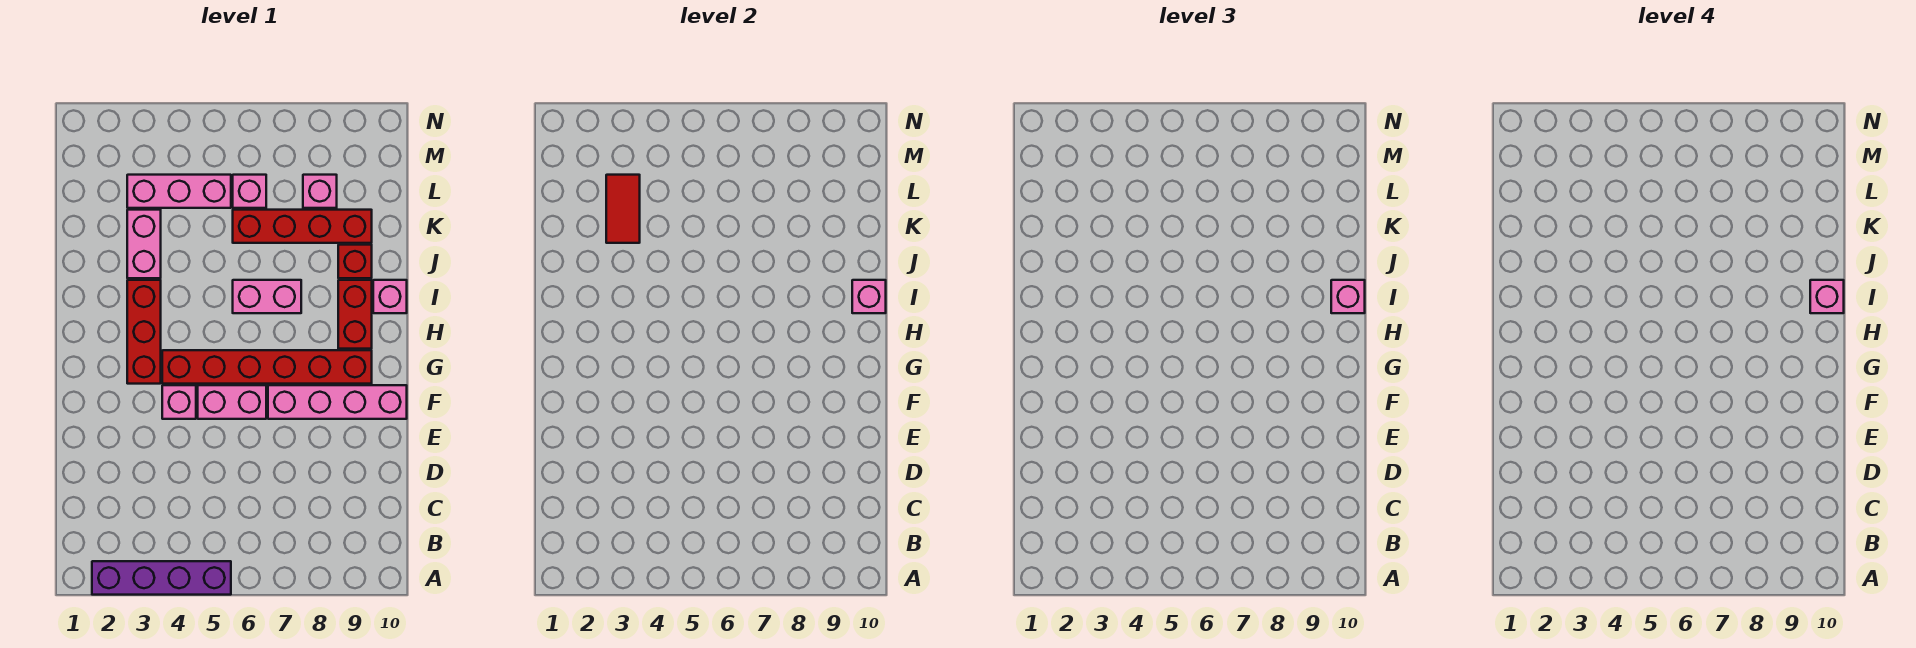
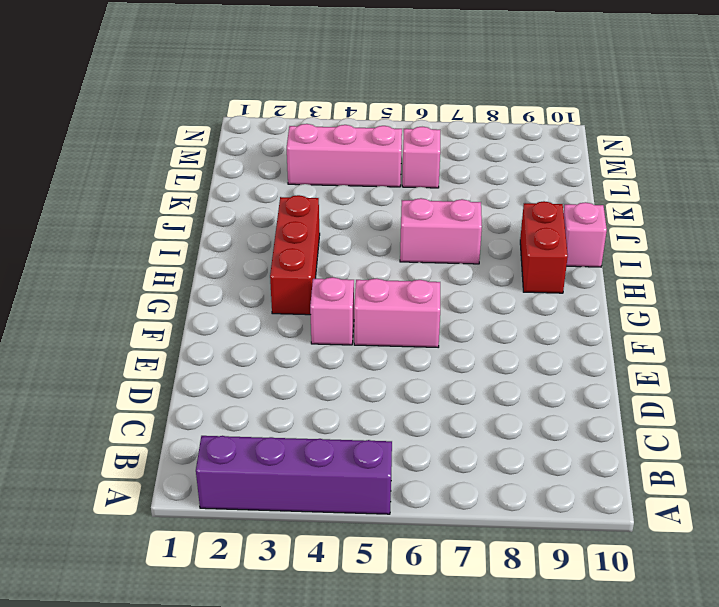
none -> pink brick F7:F10 level 1
none -> red brick G4:G9 level 1
none -> pink brick J3:K3 level 1

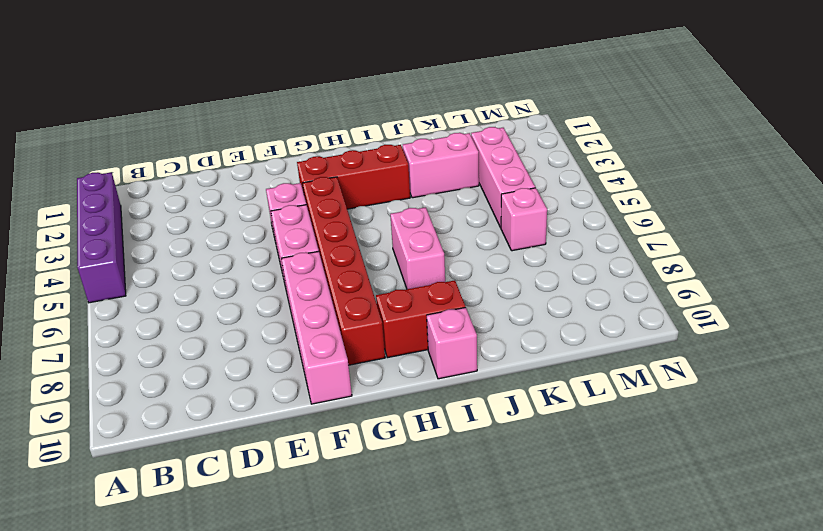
none -> red brick J9 level 1
none -> red brick K6:K9 level 1
none -> pink brick L8 level 1

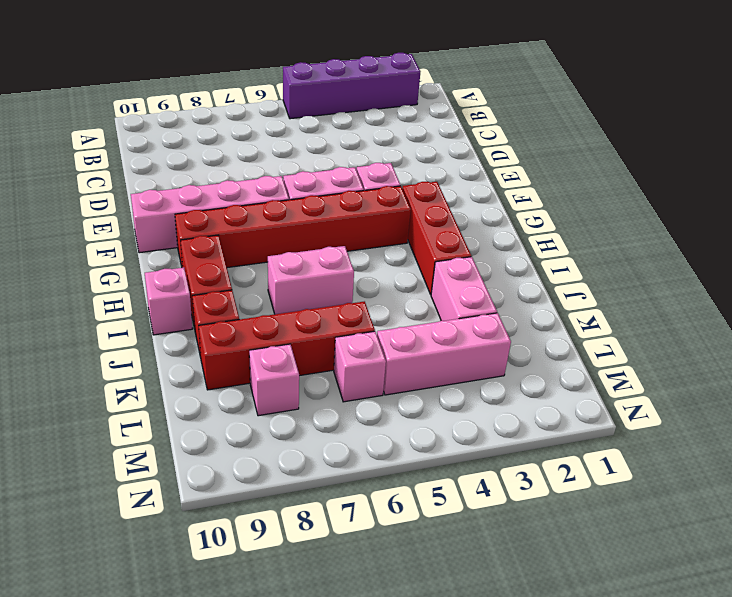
none -> pink brick I10 level 2
none -> red tile K3:L3 level 2
none -> pink brick I10 level 3

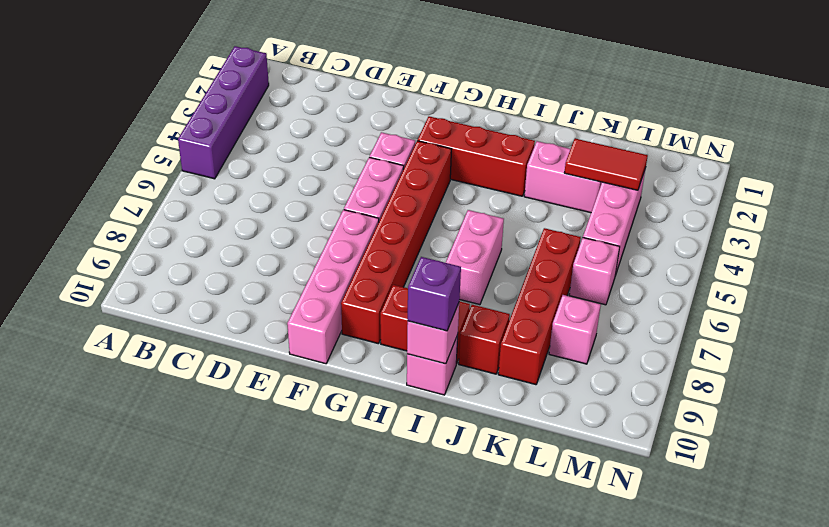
purple brick I10 level 3 -> pink brick I10 level 3
none -> pink brick I10 level 4

